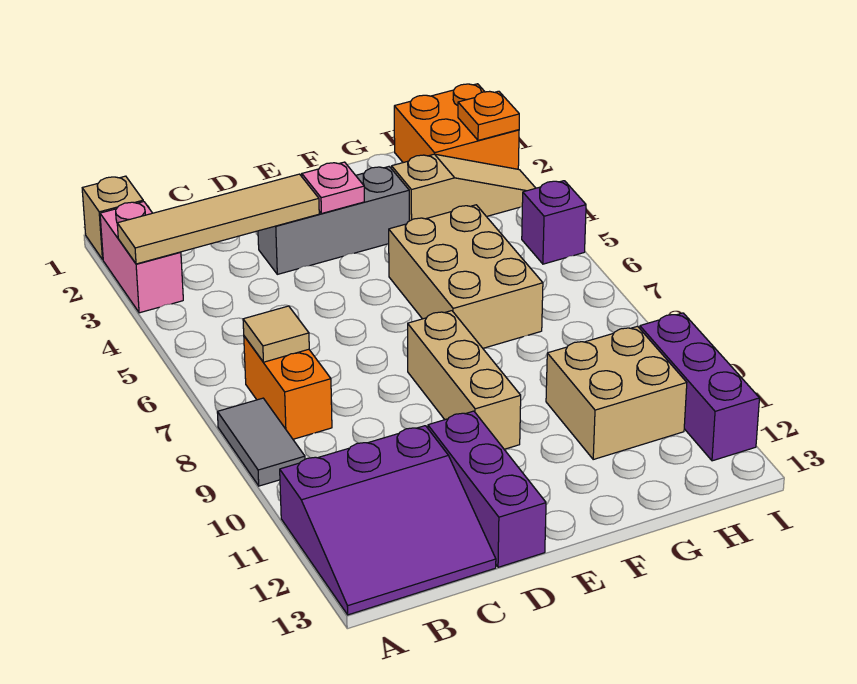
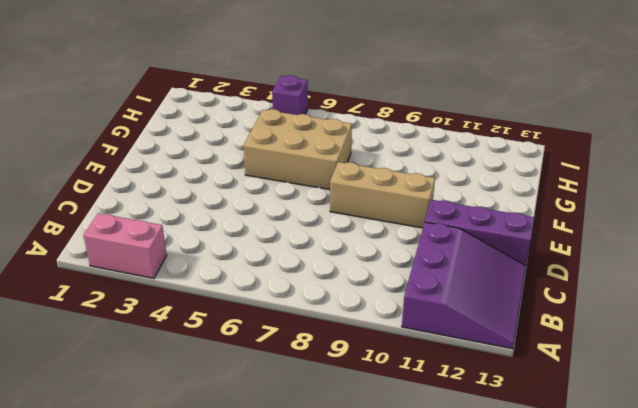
none -> tan brick A1 level 1
none -> grey tile A8:A9 level 1
none -> orange brick B7:B8 level 1

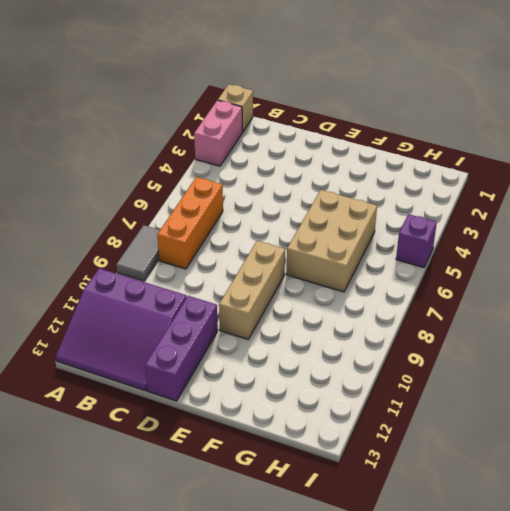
orange brick B6:B8 level 1 -> orange brick B7:B8 level 1
none -> grey brick D3:F3 level 1
none -> tan slope G3:I3 level 1 top G
none -> tan brick G10:H11 level 1

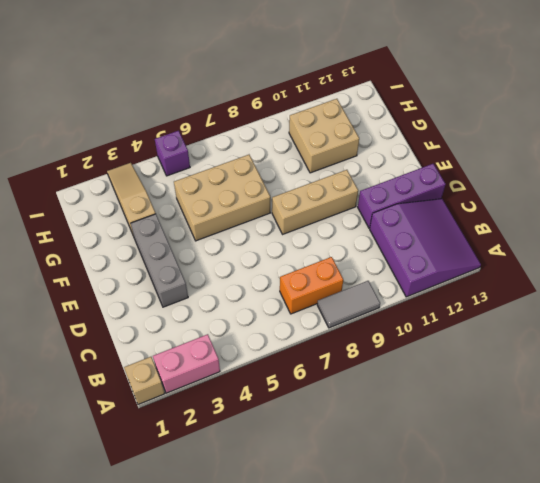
none -> orange brick H1:I2 level 1
none -> purple brick I10:I12 level 1
none -> tan tile A3:D3 level 2

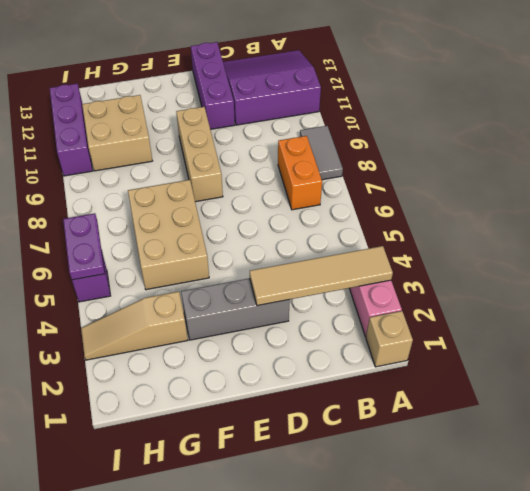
purple plate I5:I6 level 2 -> none
none -> orange brick H1:I2 level 1
none -> tan tile B7 level 2
none -> pink plate E3 level 2

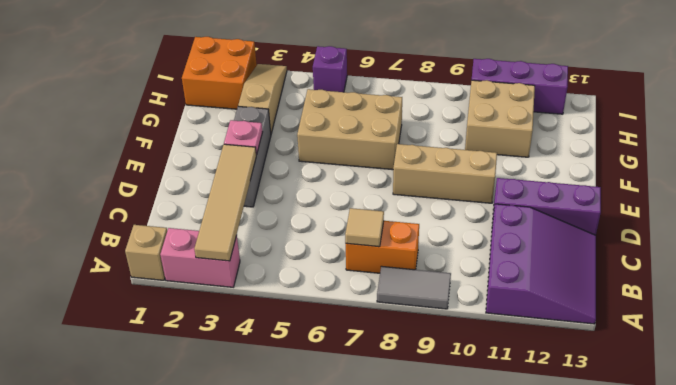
none -> orange plate I2 level 2

